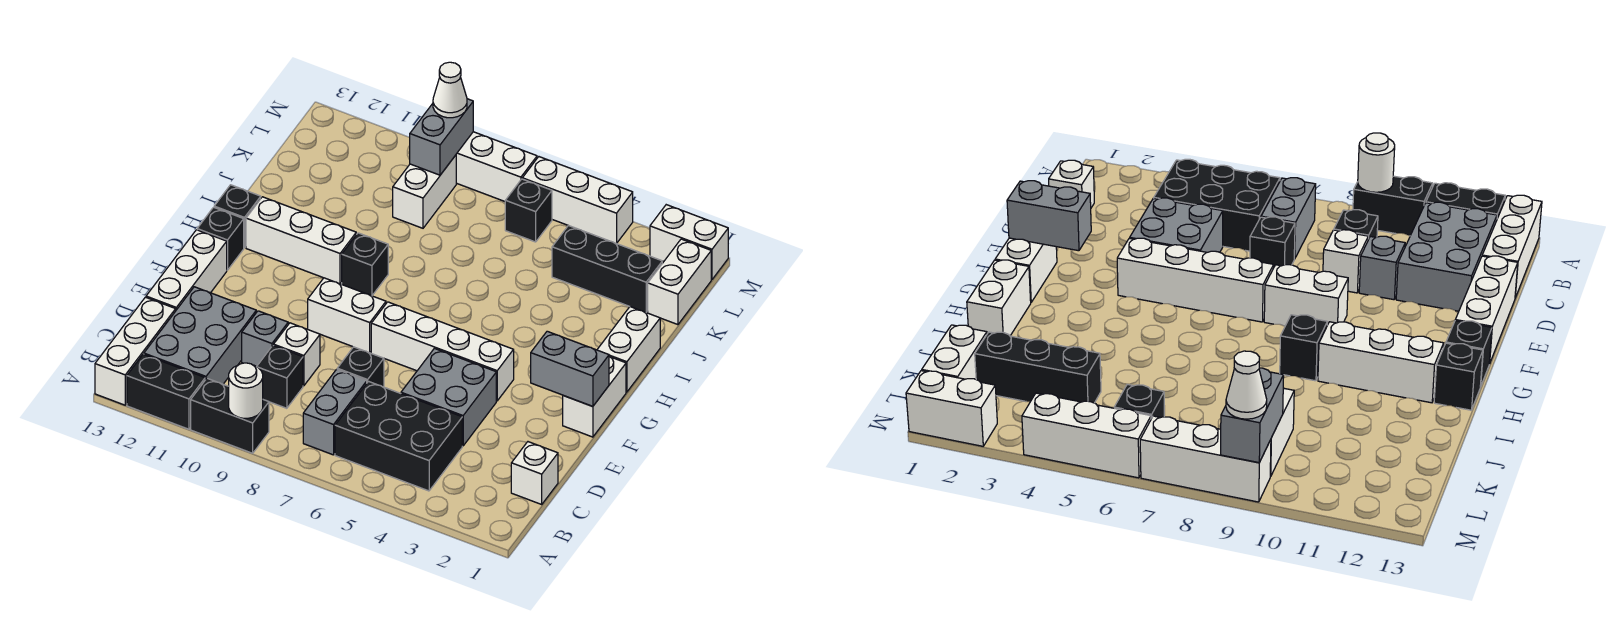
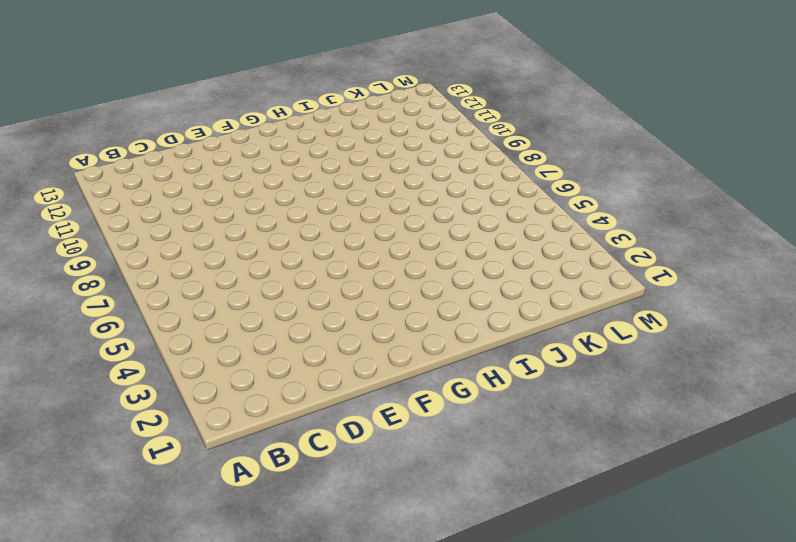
none -> black brick A9:A10 level 1
none -> black brick A11:A12 level 1
none -> white brick A13:C13 level 1
none -> black brick B4:C6 level 1

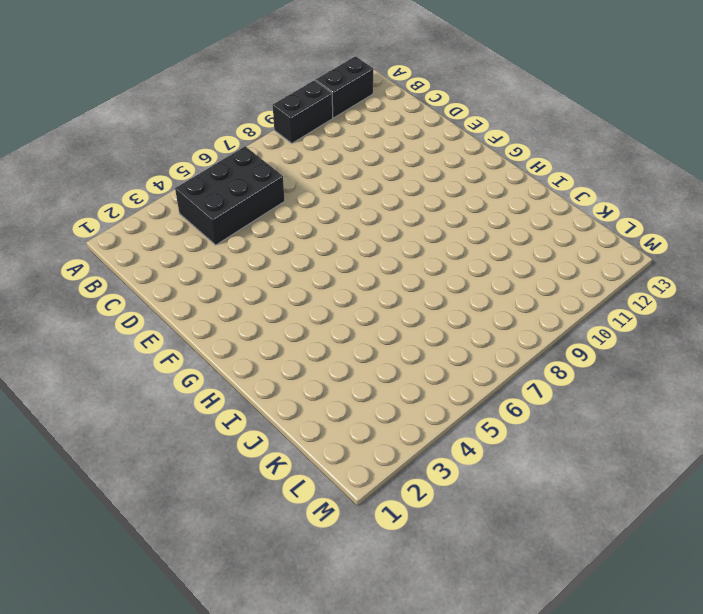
none -> white brick A13:C13 level 1
none -> grey brick B7:C7 level 1
none -> grey brick B11:D12 level 1
none -> white brick C1 level 1

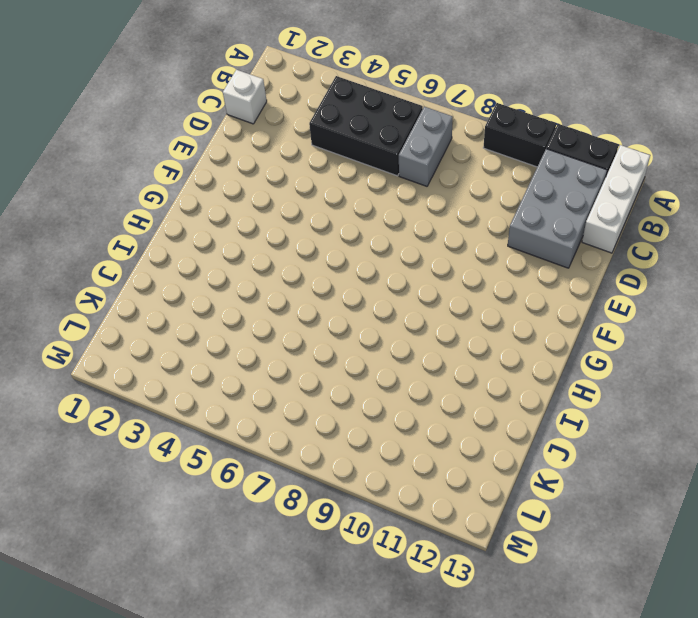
none -> black brick C9 level 1
none -> grey brick D4:E5 level 1
none -> black brick D7 level 1
none -> white brick D9 level 1

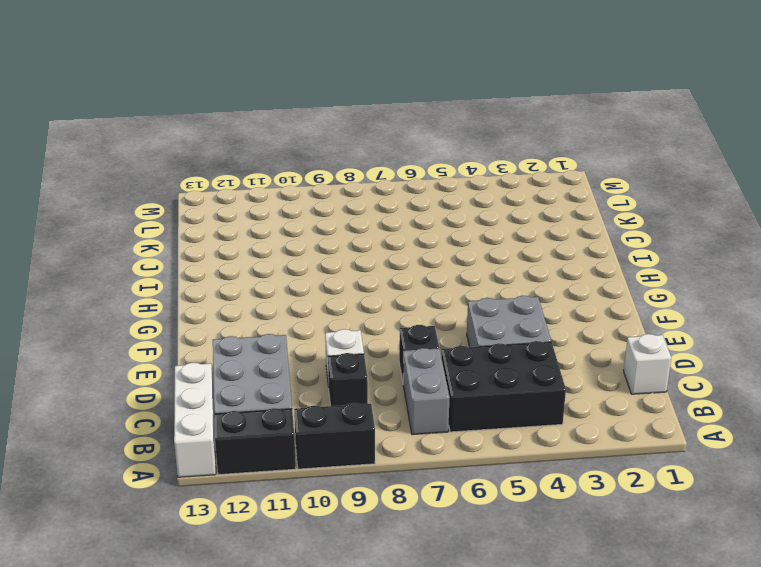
none -> grey brick D10 level 1
none -> white brick D13:F13 level 1
none -> white brick F1:G1 level 1
none -> white brick F4:F7 level 1

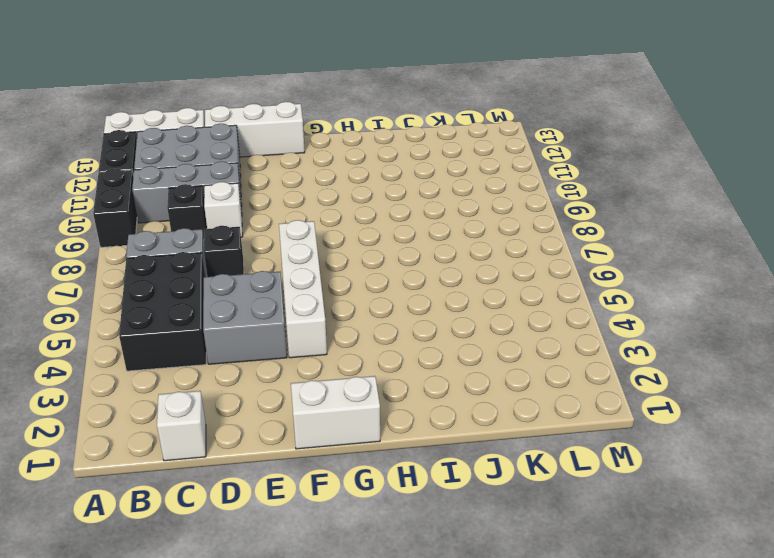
grey brick B10:D10 level 1 -> grey brick D10 level 1
none -> white brick F8:F9 level 1
none -> black brick G13 level 1
none -> white brick H1:I1 level 1
none -> black brick H9 level 1

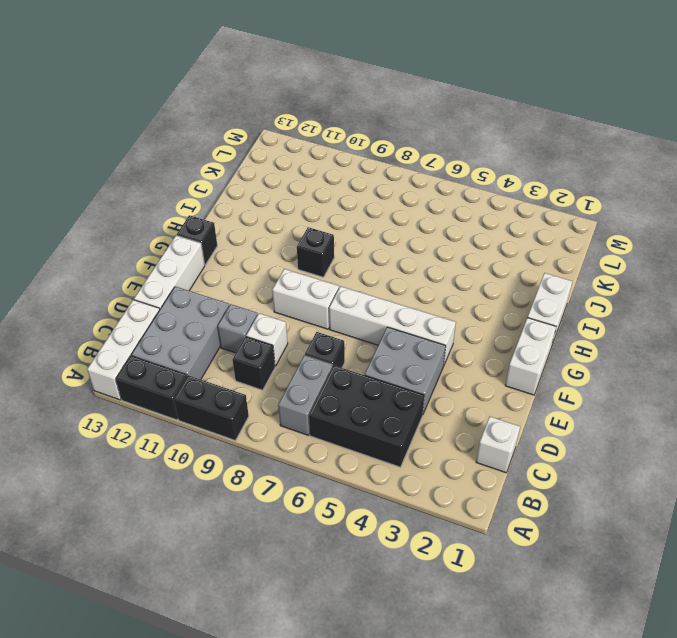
none -> white brick H10:H12 level 1
none -> black brick H13 level 1
none -> white brick K1:L1 level 1
none -> black brick K2:K4 level 1

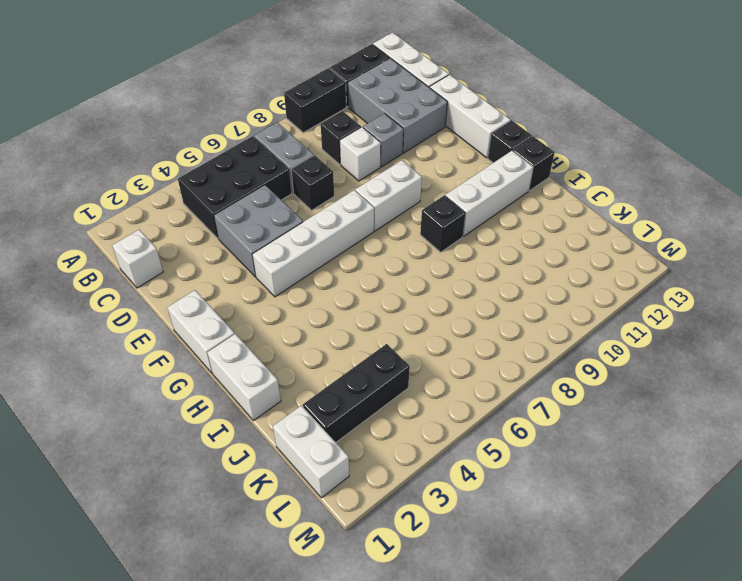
none -> white brick K9:L9 level 1
none -> black brick L6 level 1
none -> white brick M1:M2 level 1
none -> white brick M4:M6 level 1

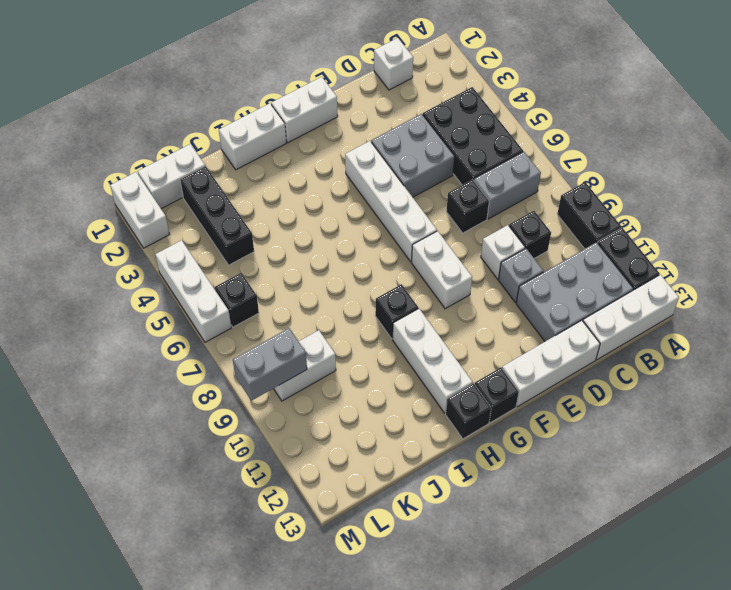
none -> white brick M7:M9 level 1
none -> white round brick A9 level 2
none -> grey brick F1:F2 level 2
none -> white cone M9 level 3

